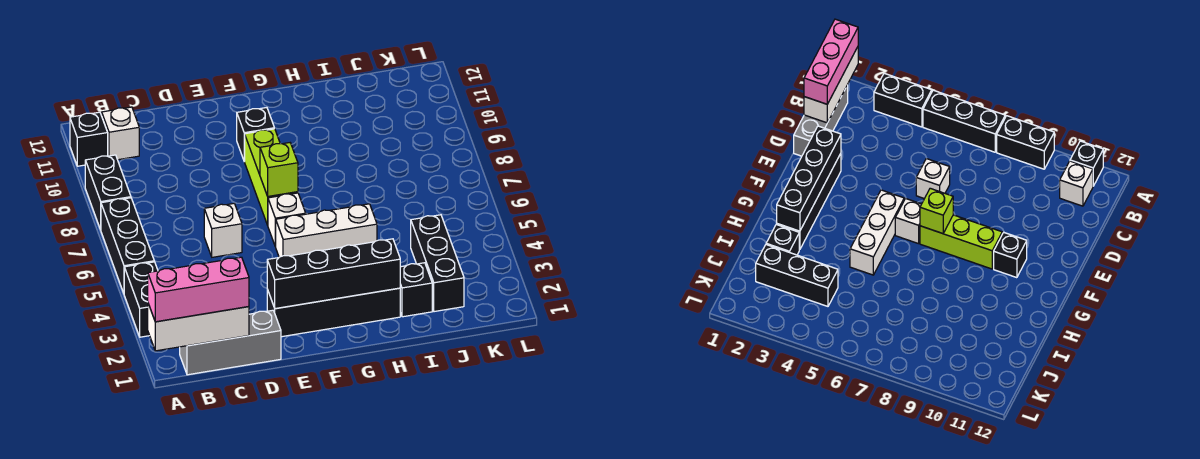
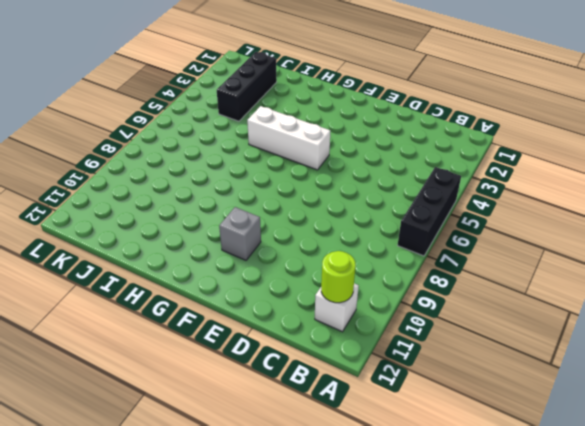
lime round brick B11 level 2 -> none
grey brick F10 level 1 -> black brick F10 level 1
none -> black brick A3:A4 level 1
none -> black brick A8:A9 level 1
none -> black brick A11 level 1

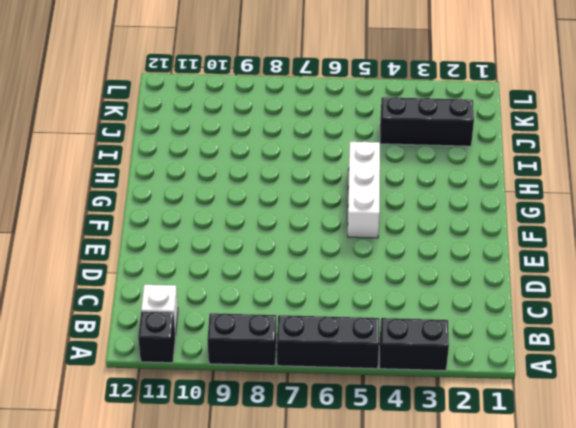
none -> grey brick B1:D1 level 1
none -> white brick D6 level 1
none -> black brick E2:H2 level 1

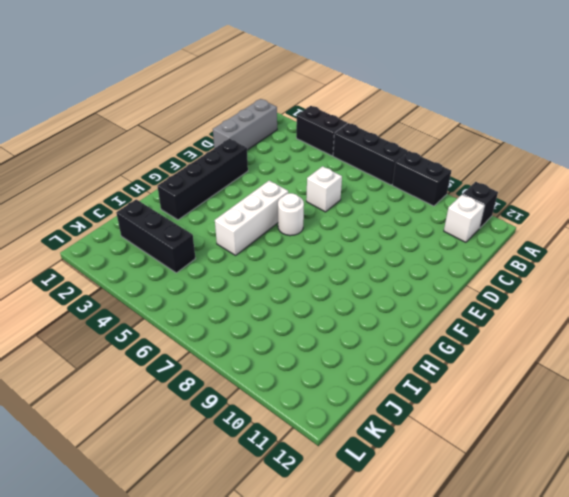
white round brick F6 level 1 -> white brick F6 level 1
none -> lime brick F7:F9 level 1
none -> black brick F10 level 1
none -> black brick I2 level 1

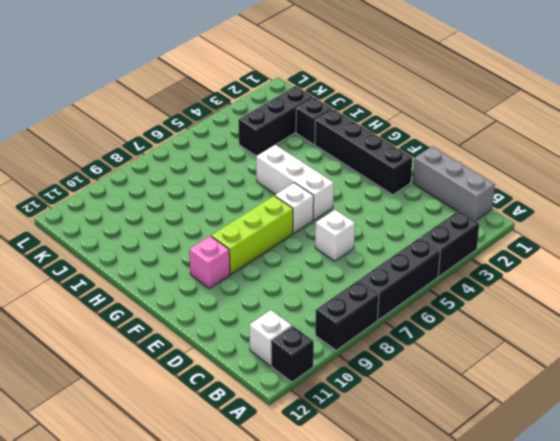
pink brick F10 level 1 -> black brick F10 level 1
none -> white brick A1:C1 level 2
none -> black brick E2:H2 level 2
none -> lime brick F7 level 2

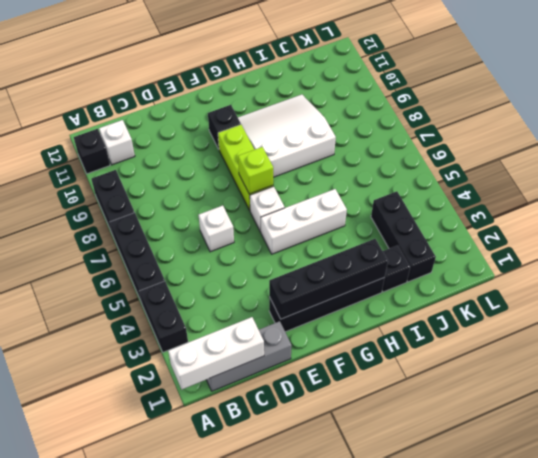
white slope G8:I10 level 1 top 8 -> none
none -> pink brick A1:C1 level 3

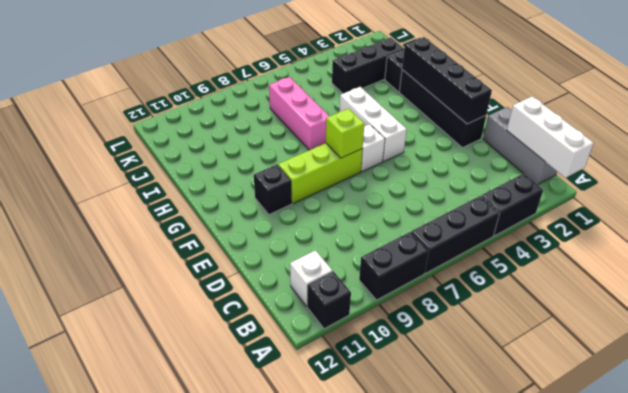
pink brick H7:J7 level 1 -> pink brick A1:C1 level 3
none -> white brick D6 level 1

